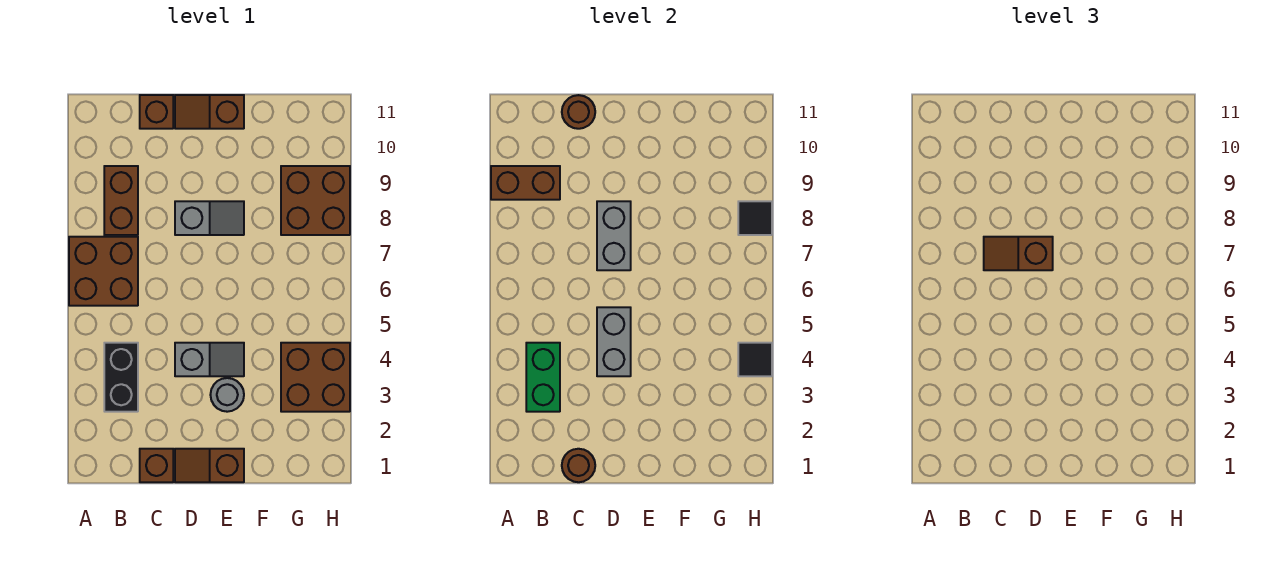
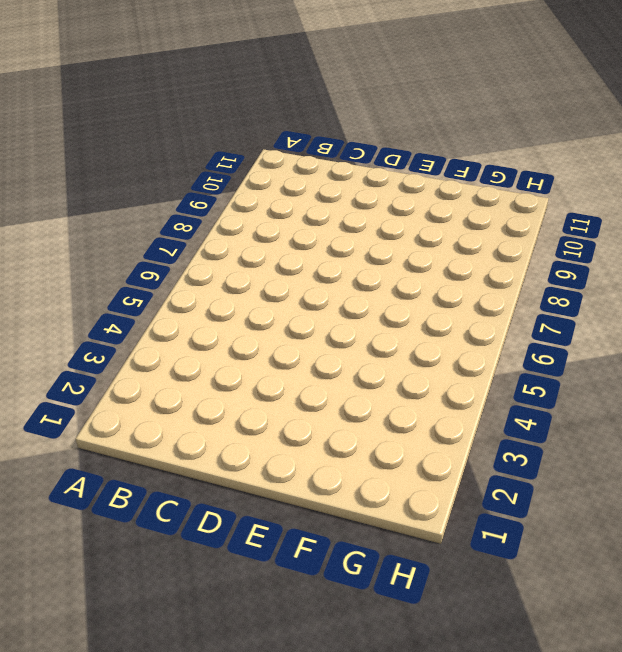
none -> brown brick A6:B7 level 1
none -> black brick B3:B4 level 1
none -> brown brick B8:B9 level 1

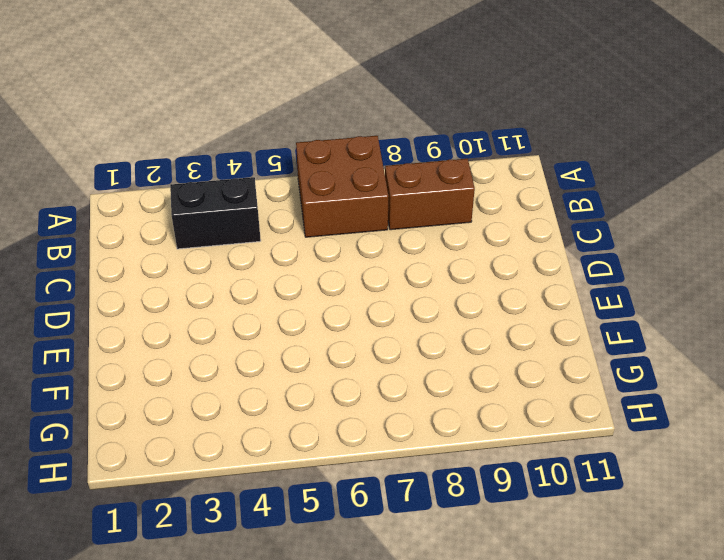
none -> brown brick C1 level 1
none -> brown brick C11 level 1
none -> brown slope D1:E1 level 1 top E

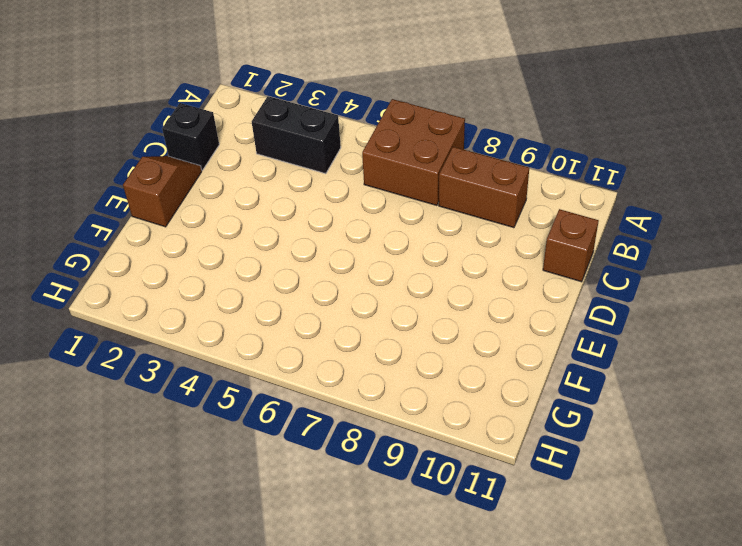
black brick C1 level 1 -> brown brick C1 level 1
none -> grey slope D4:E4 level 1 top D
none -> grey slope D8:E8 level 1 top D
none -> brown slope D11:E11 level 1 top E

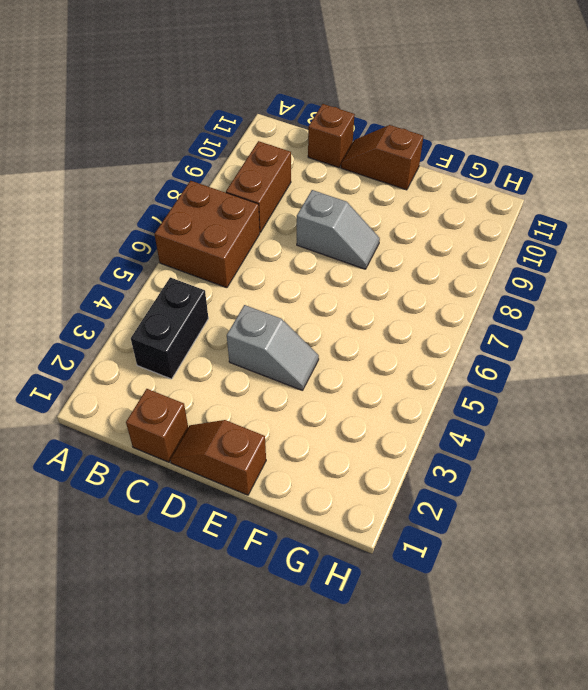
none -> grey round brick E3 level 1
none -> brown brick G3:H4 level 1
none -> brown brick G8:H9 level 1

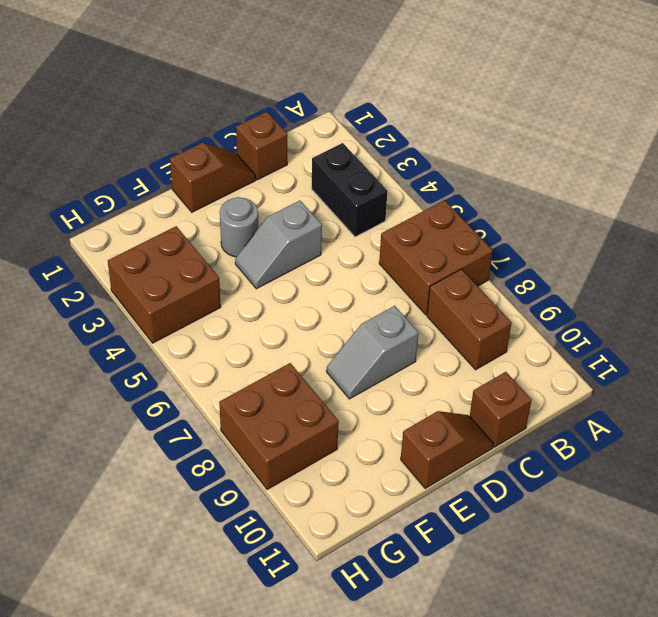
none -> brown brick A9:B9 level 2
none -> green brick B3:B4 level 2
none -> brown round brick C1 level 2

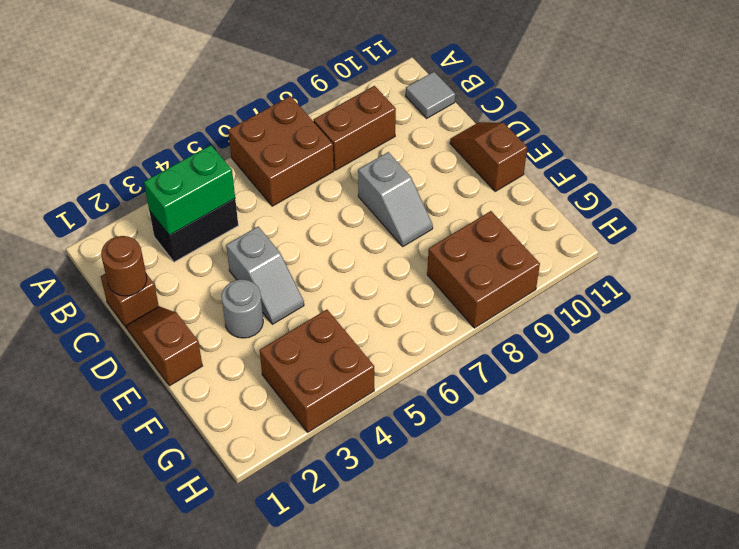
grey tile B11 level 1 -> none
none -> brown brick C11 level 1
none -> brown brick A9:B9 level 2
none -> brown round brick C11 level 2

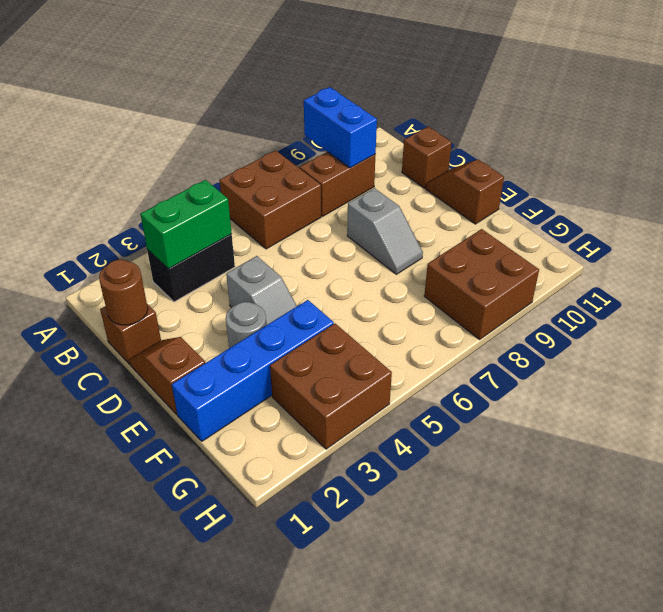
blue brick A9:B9 level 2 -> brown brick A9:B9 level 2
blue brick F1:F4 level 1 -> none
none -> brown round brick C11 level 2
none -> grey brick D4:D5 level 2
none -> grey brick D7:D8 level 2

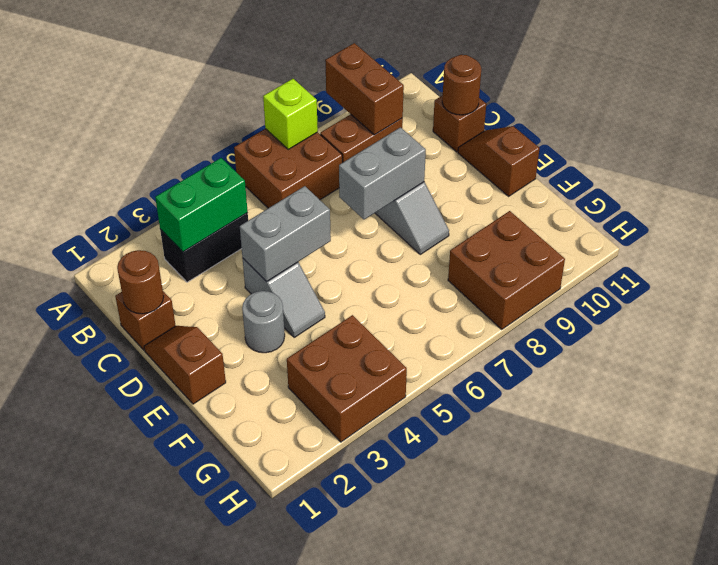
lime brick A7 level 2 -> none
none -> black tile H4 level 2
none -> black tile H8 level 2
none -> brown slope C7:D7 level 3 top D

